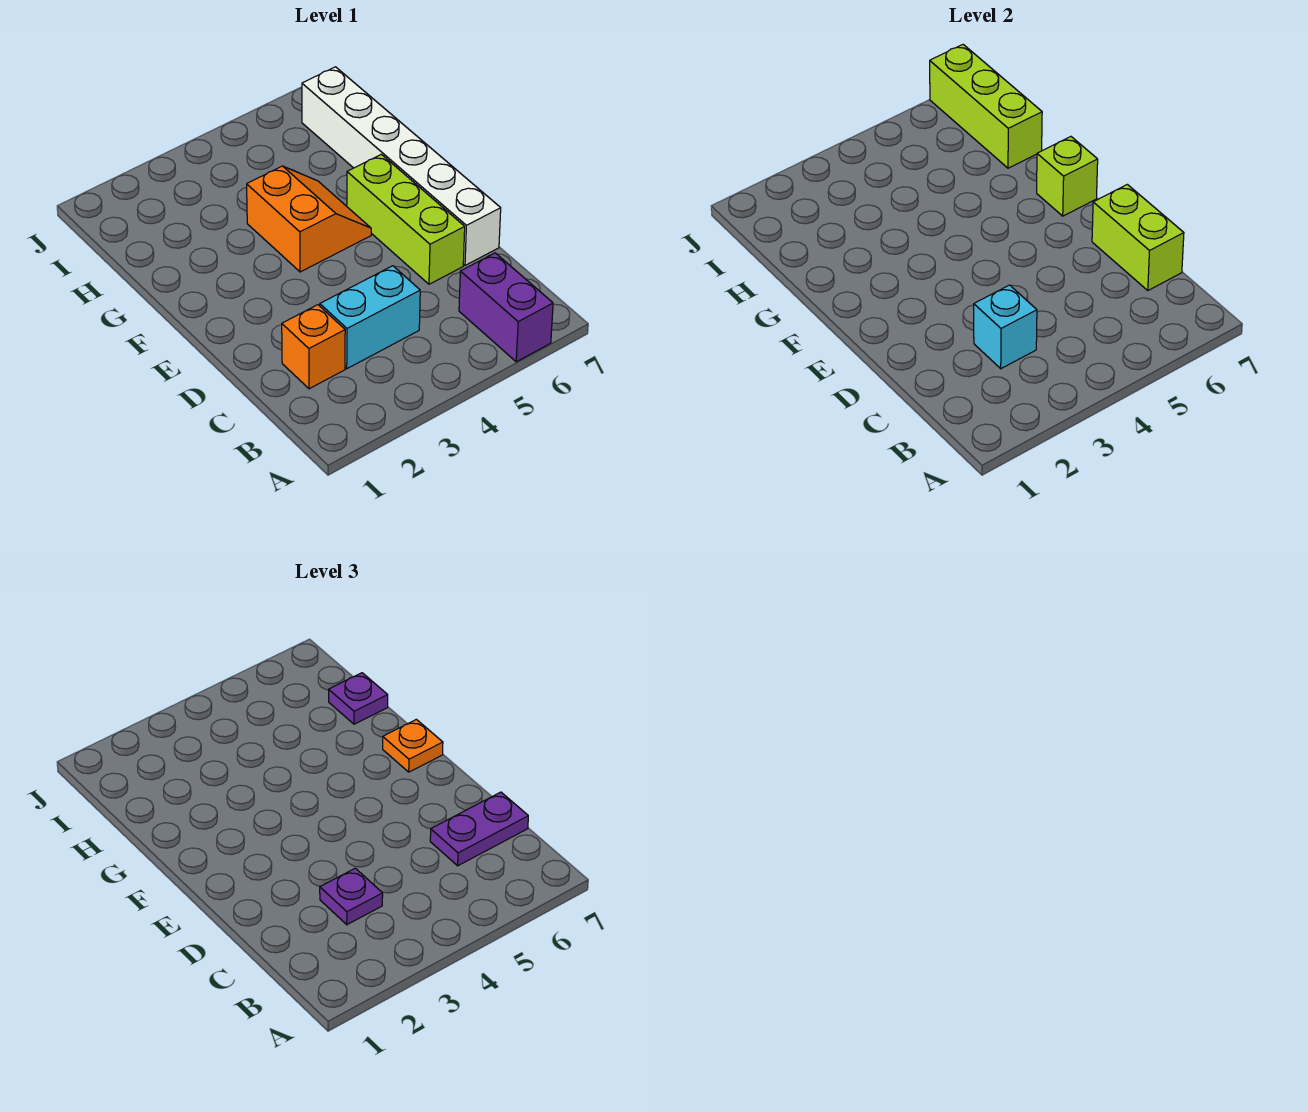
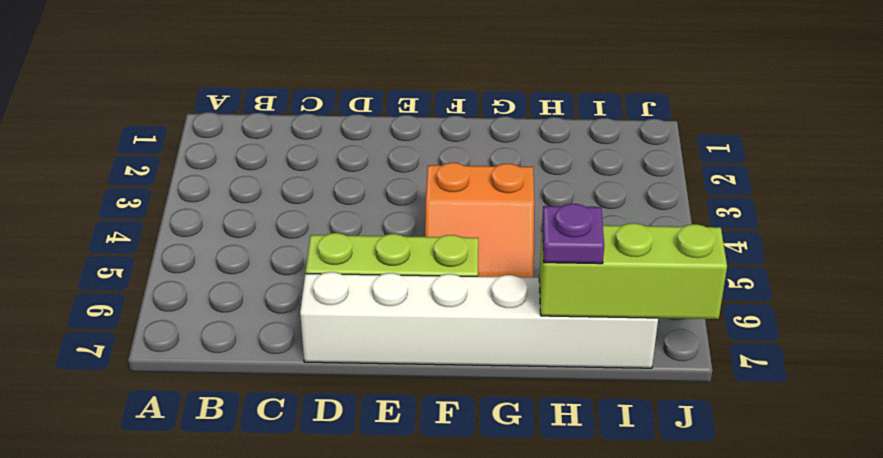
none -> purple brick A6:B6 level 1
none -> orange brick C2 level 1
none -> cyan brick C3:C4 level 1

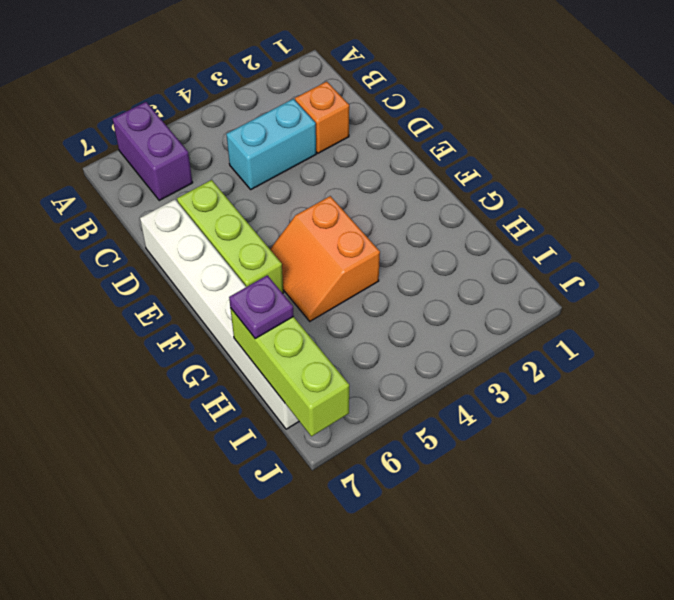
none -> cyan brick C3 level 2
none -> lime brick C7:D7 level 2
none -> lime brick F7 level 2

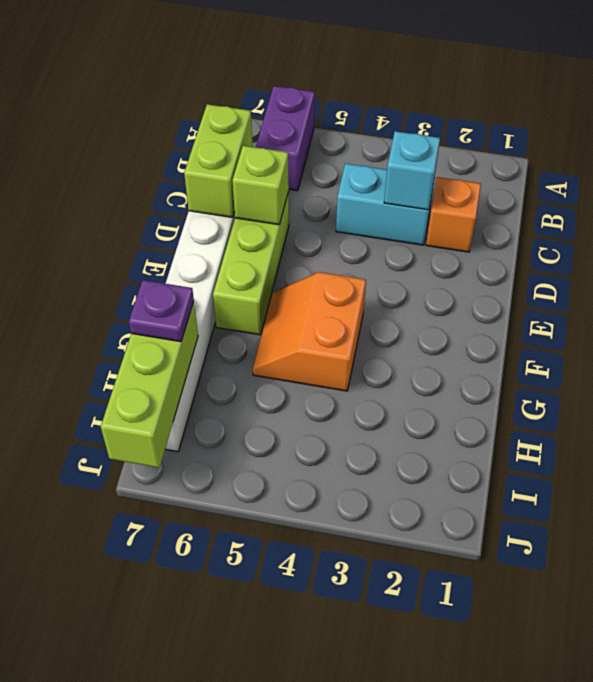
lime brick D6 level 2 -> lime brick F7 level 2
none -> purple plate C3 level 3
none -> purple plate C6:C7 level 3
none -> orange plate F7 level 3

